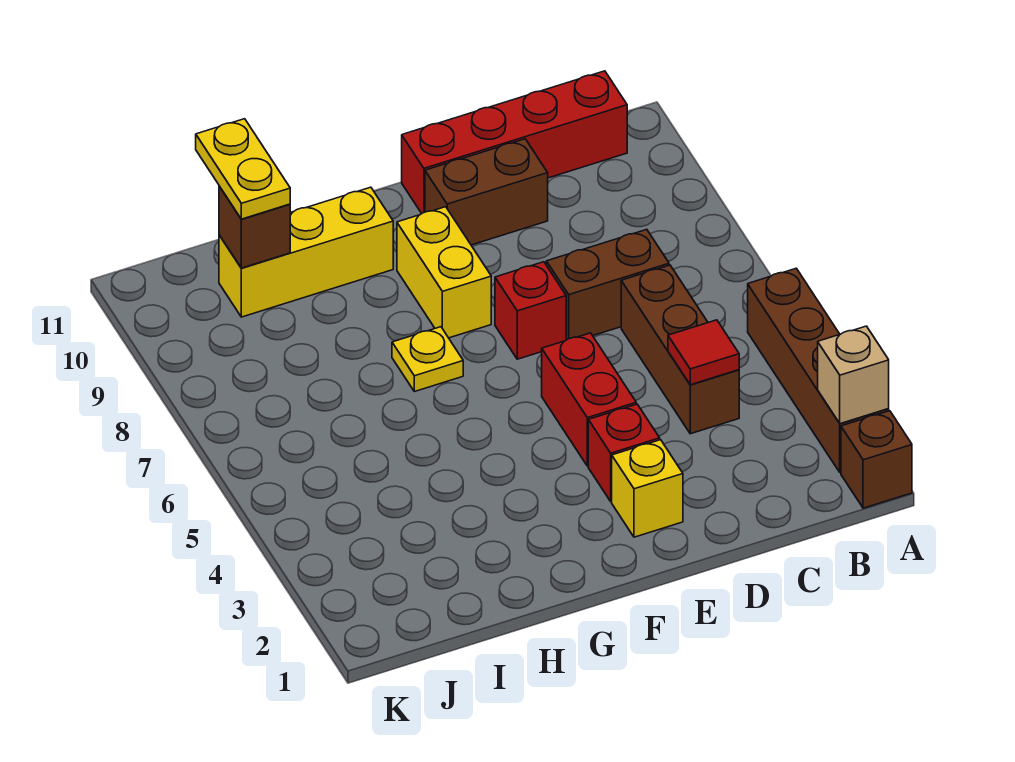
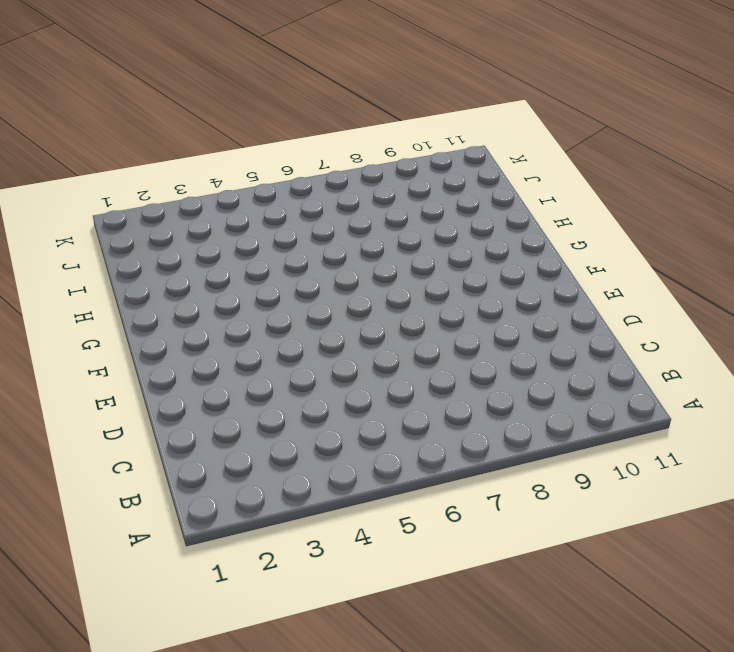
none -> brown brick A1 level 1
none -> brown brick A2:A5 level 1
none -> red brick B11:E11 level 1

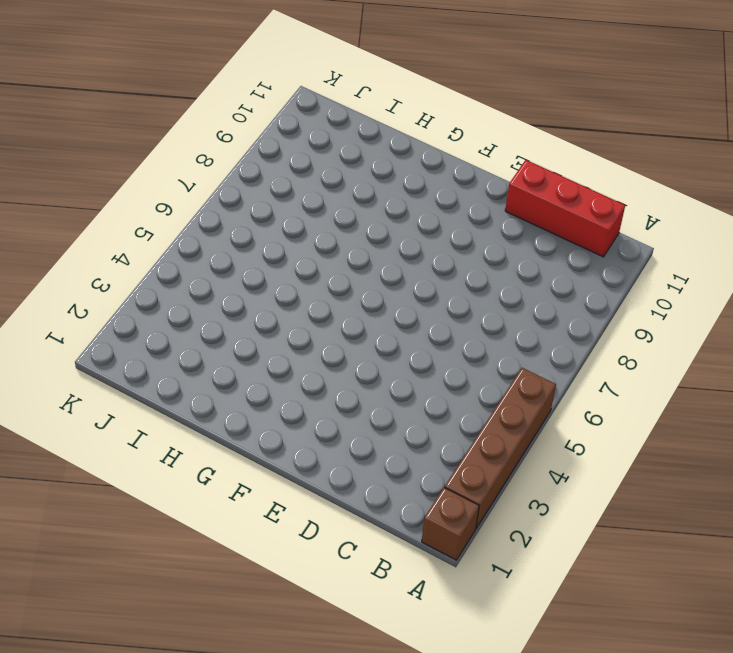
red brick B11:D11 level 1 -> red brick B11:E11 level 1
none -> brown brick C4:C6 level 1
none -> brown brick C7:D7 level 1
none -> brown brick D10:E10 level 1

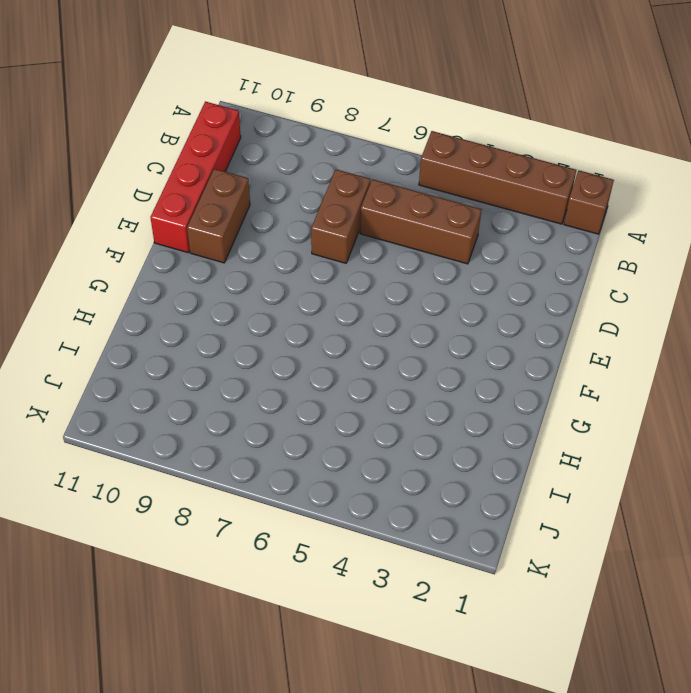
none -> yellow brick E2 level 1
none -> red brick E3 level 1
none -> red brick E4:E5 level 1

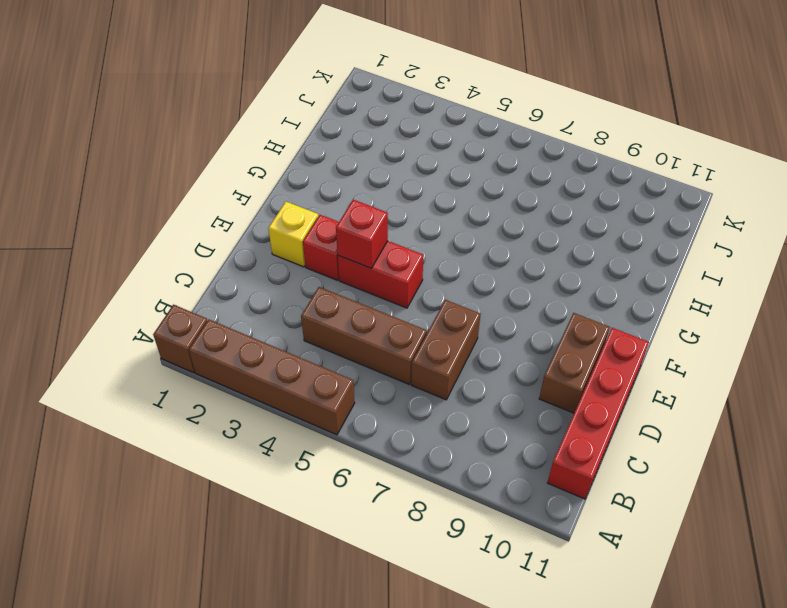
red brick E4 level 2 -> red brick E7 level 1
none -> yellow brick F8:F9 level 1
none -> yellow plate G7 level 1
none -> yellow brick G10:I10 level 1

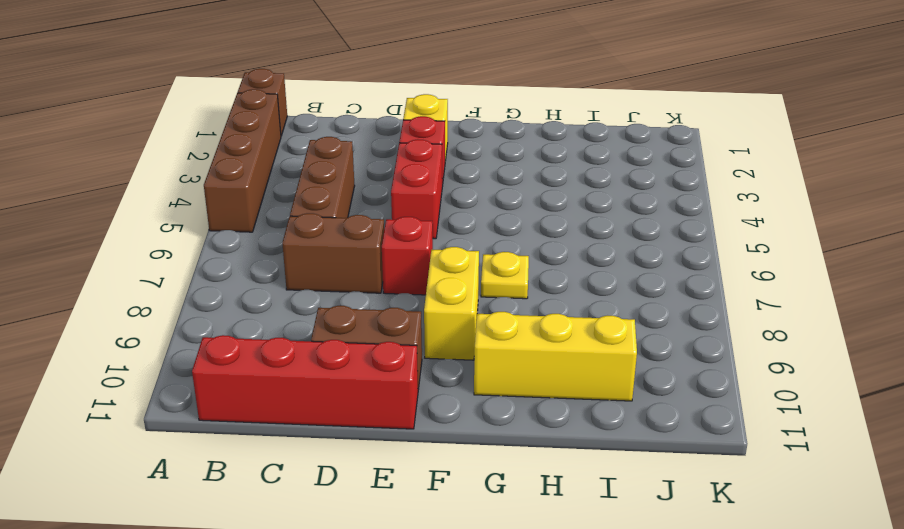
none -> tan brick A2 level 2
none -> red tile C4 level 2
none -> brown brick I10 level 2

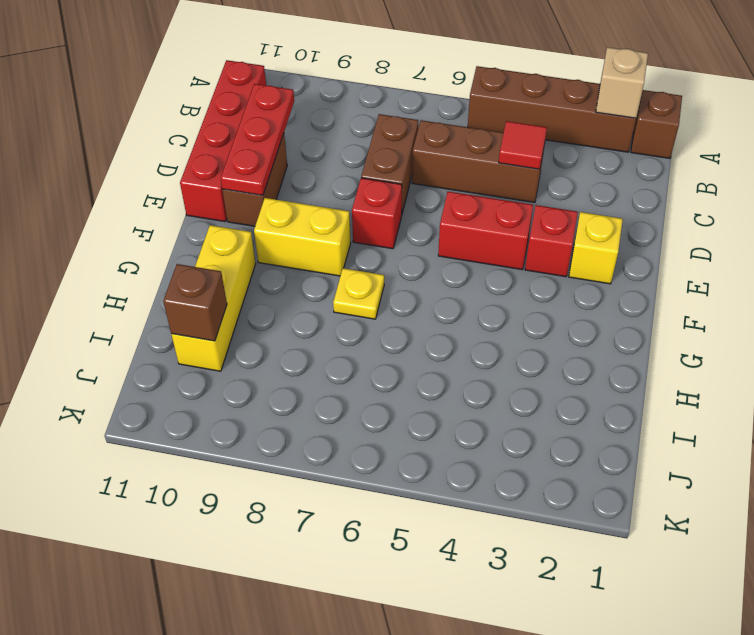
red plate C10:E10 level 2 -> none
none -> yellow plate I10:I11 level 3

